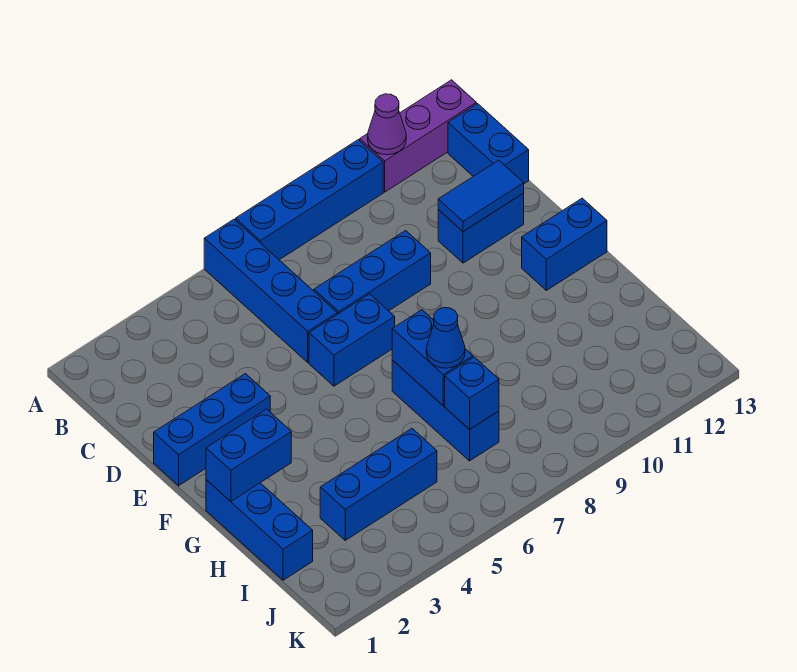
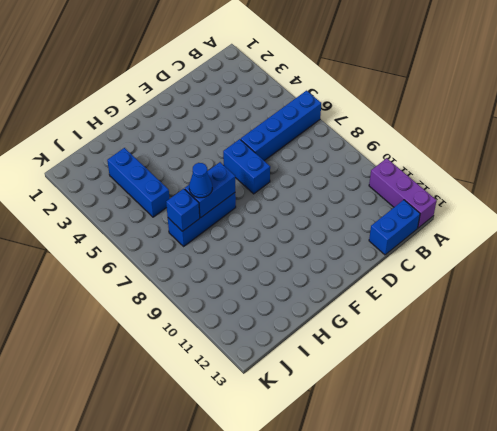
none -> blue brick A7:A10 level 1
none -> blue brick D7:D9 level 1
none -> blue brick D11:D12 level 1

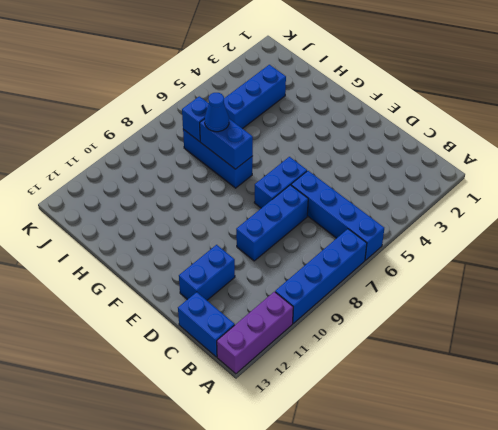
none -> blue brick E1:E3 level 1
none -> blue brick F12:F13 level 1
none -> blue brick G1:I1 level 1

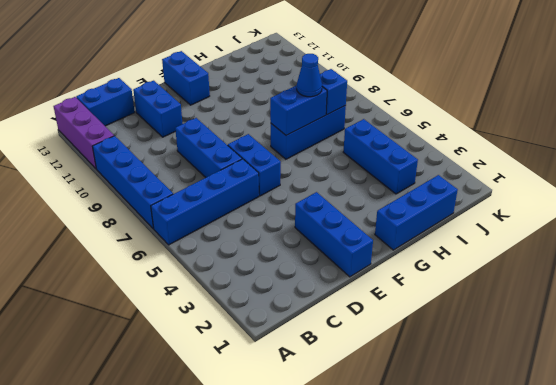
none -> purple cone A11 level 2
none -> blue tile D11:D12 level 2
none -> blue brick G1:G2 level 2

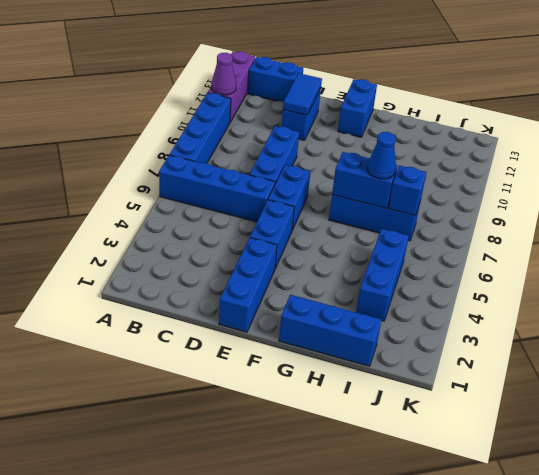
blue brick E4:E5 level 1 -> blue brick G1:G2 level 2

